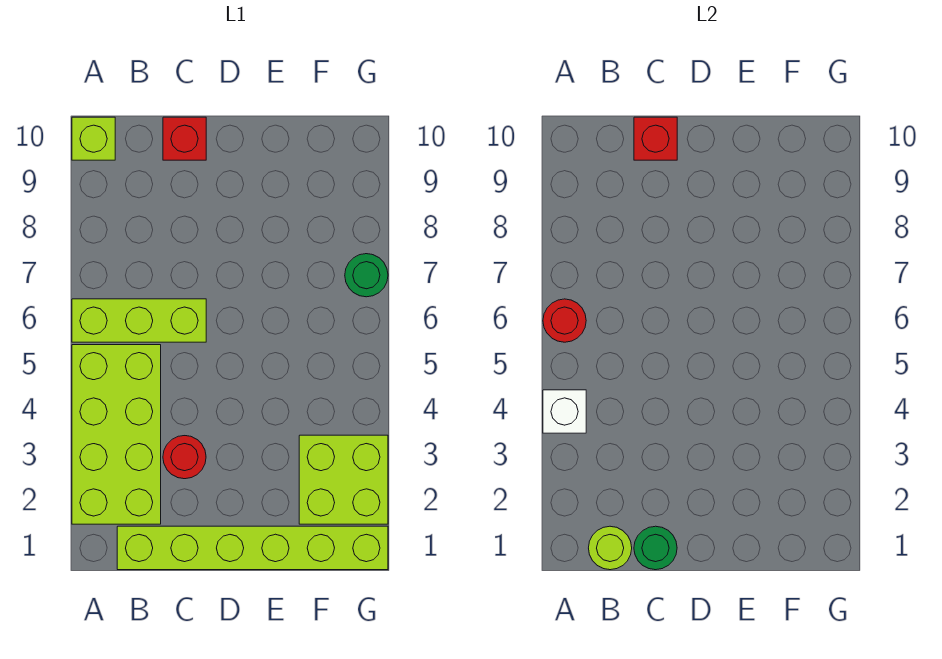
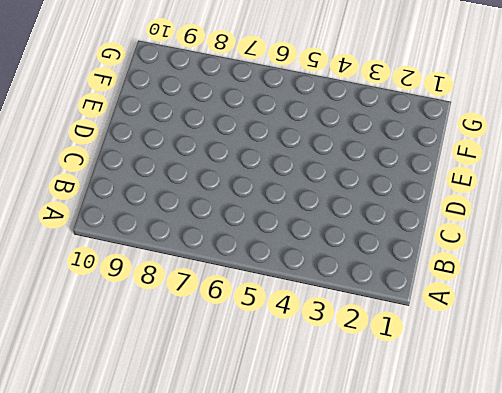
none -> lime brick A2:B5 level 1
none -> lime brick A6:C6 level 1
none -> lime brick A10 level 1

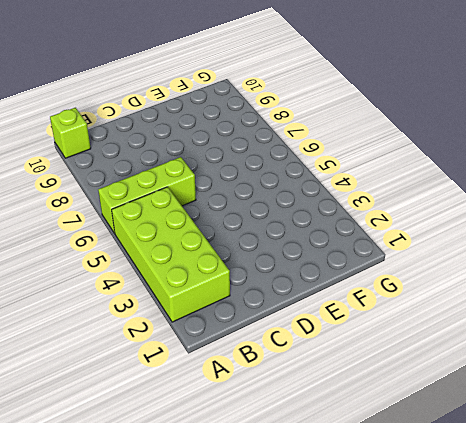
none -> lime brick B1:G1 level 1
none -> red round brick C3 level 1
none -> red brick C10 level 1

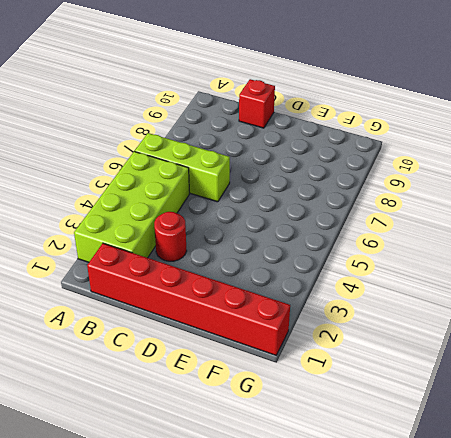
red brick B1:G1 level 1 -> lime brick B1:G1 level 1
none -> lime brick A10 level 1
none -> lime brick F2:G3 level 1
none -> green round brick G7 level 1

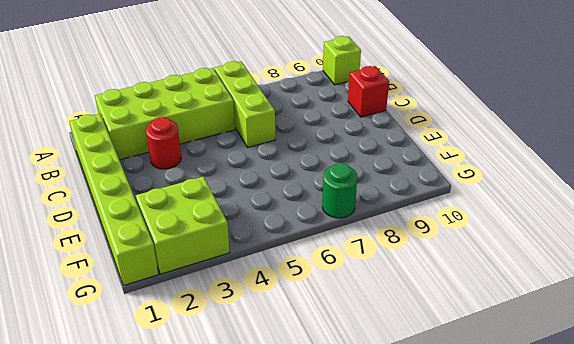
none -> white brick A4 level 2
none -> red round brick A6 level 2
none -> lime round brick B1 level 2

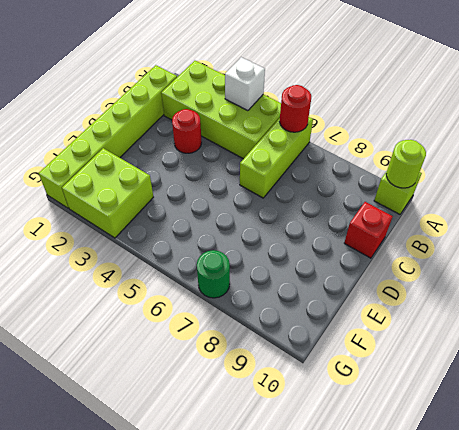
lime round brick A10 level 2 -> lime round brick B1 level 2
none -> green round brick C1 level 2
none -> red brick C10 level 2

